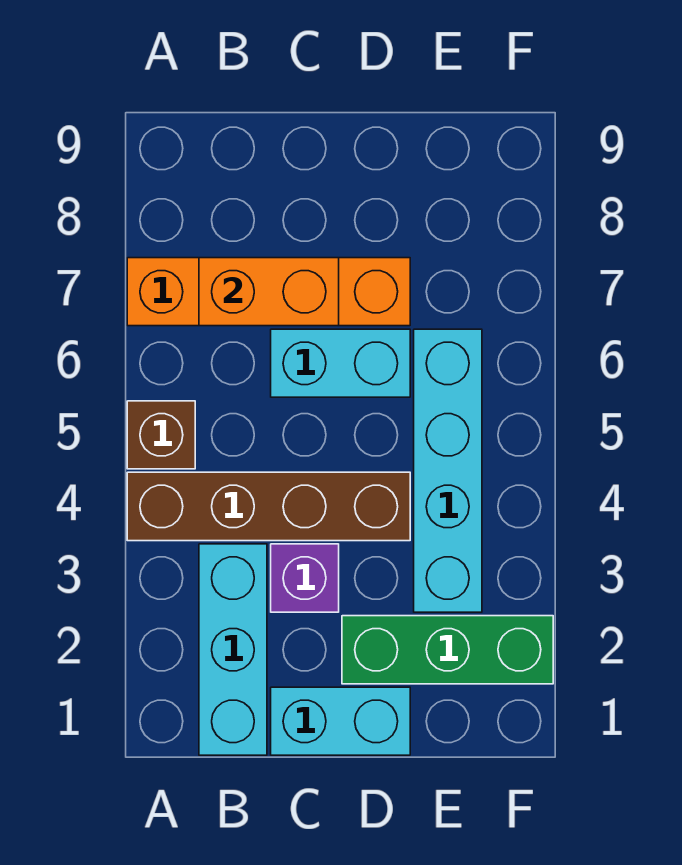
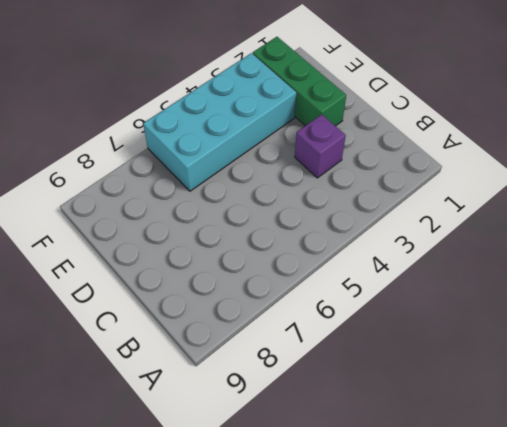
cyan brick E3:F6 level 1 -> cyan brick E3:E6 level 1
none -> brown brick A4:D4 level 1
none -> brown brick A5 level 1

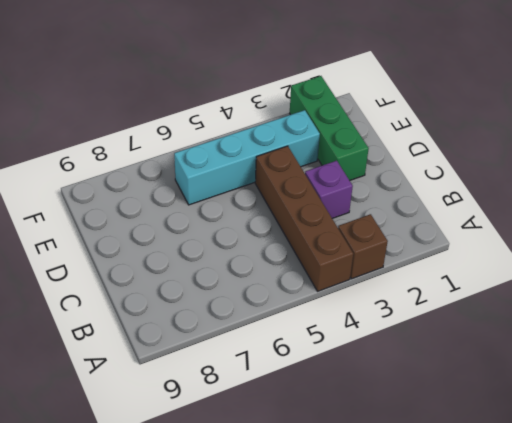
brown brick A3 level 1 -> brown brick A5 level 1
none -> orange brick A7:D7 level 1
none -> cyan brick B1:B3 level 1

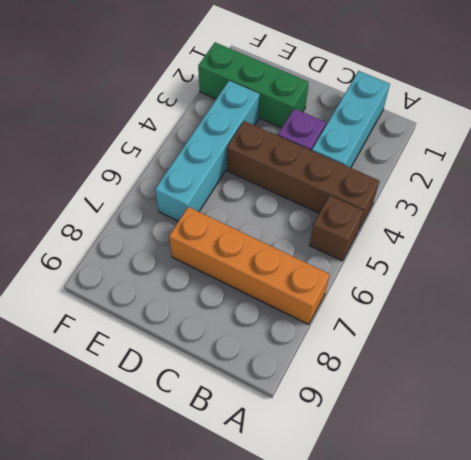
none -> cyan brick C1:D1 level 1
none -> cyan brick C6:D6 level 1

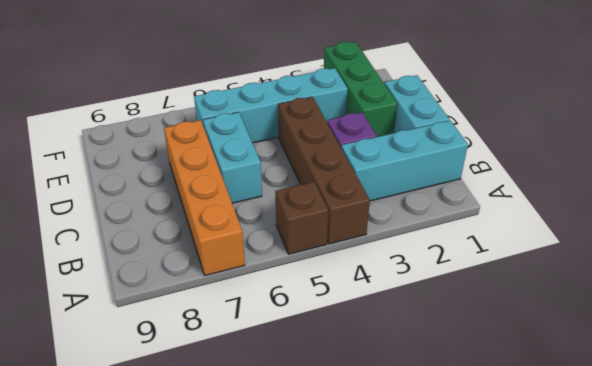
none -> orange brick B7:C7 level 2

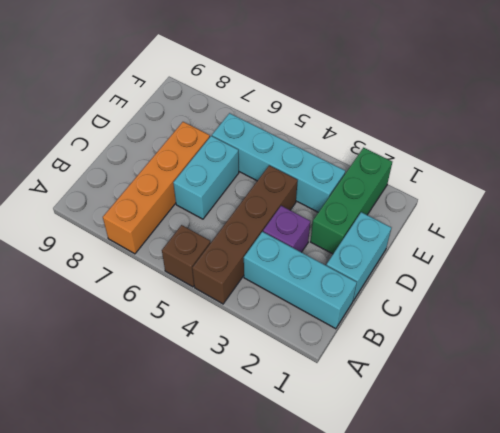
none -> orange brick B7:C7 level 2

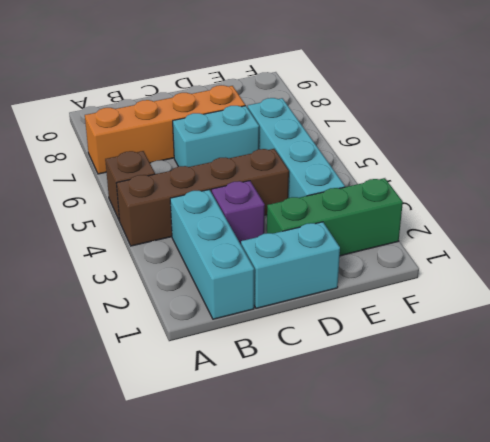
none -> orange brick B7:C7 level 2

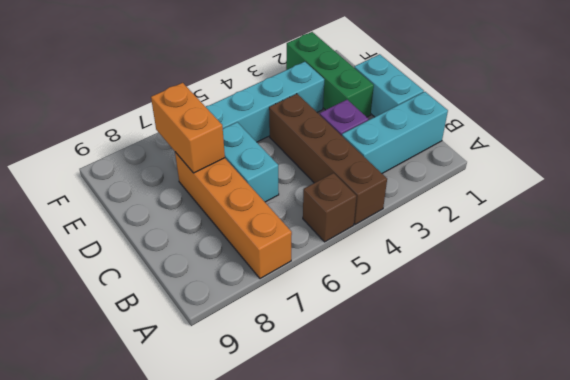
orange brick D7:E7 level 2 -> orange brick B7:C7 level 2

